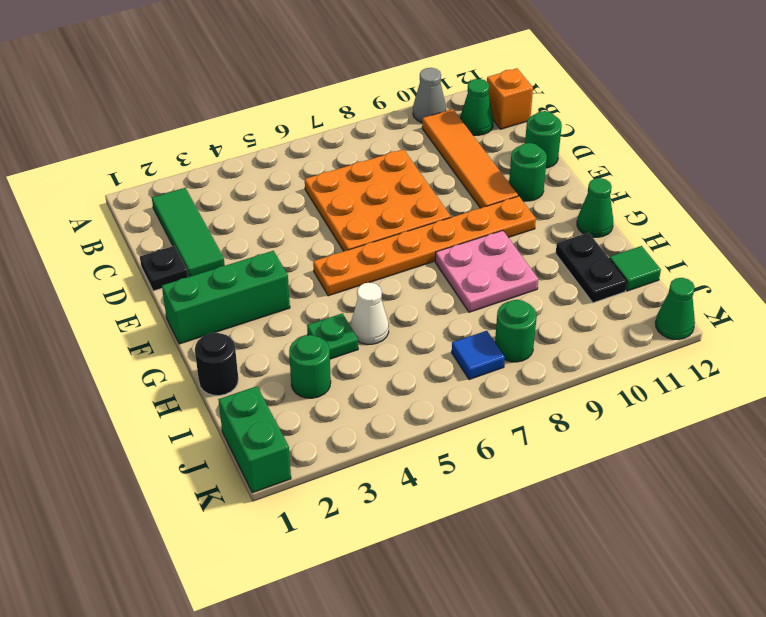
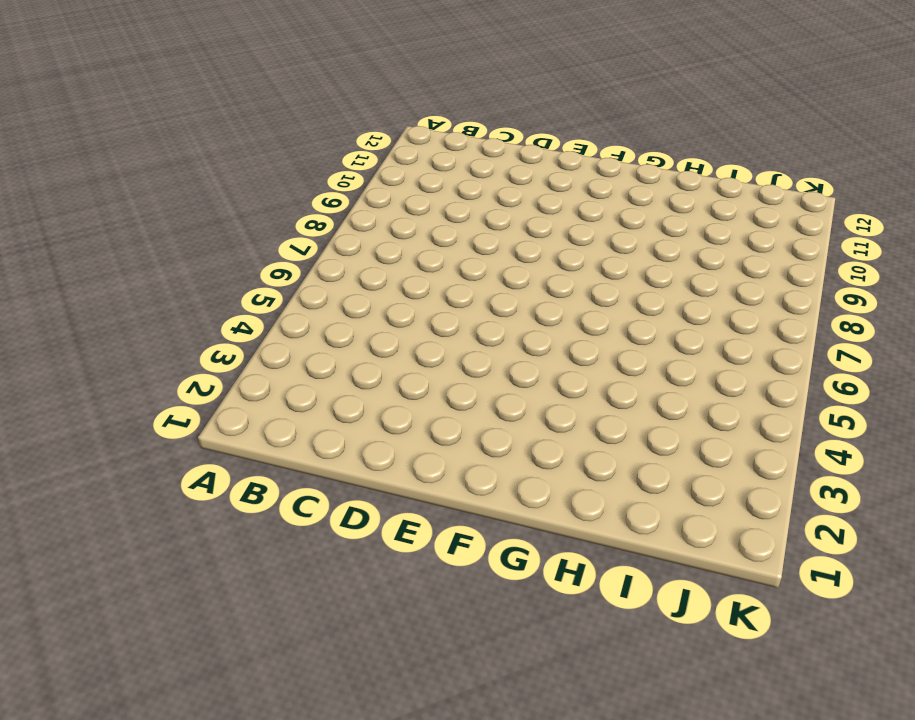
none -> grey cone A10 level 1
none -> green tile B2:D2 level 1
none -> orange tile B10:E10 level 1

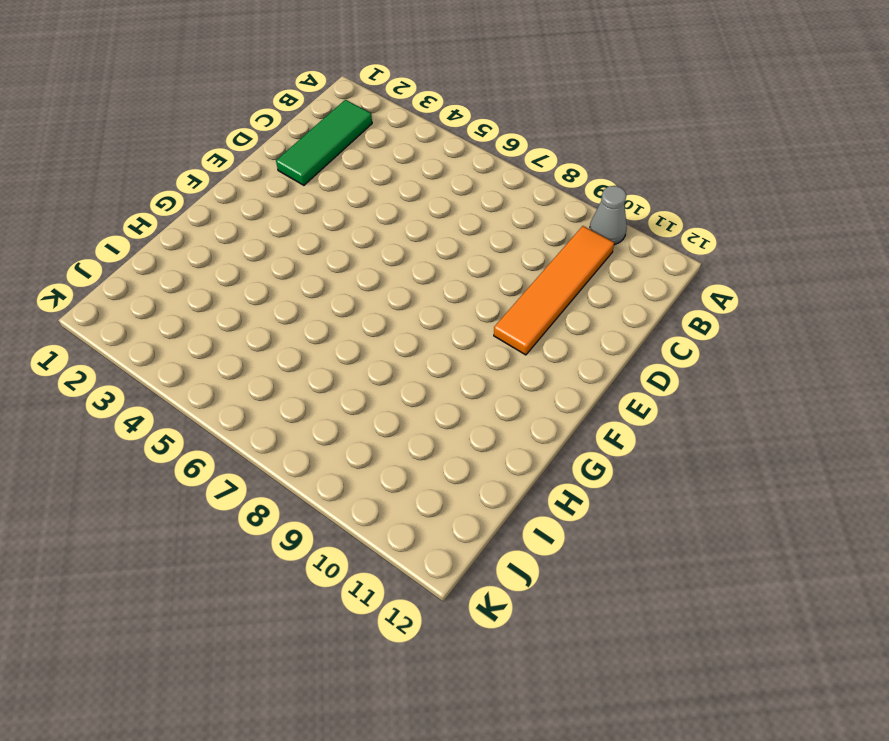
none -> green cone B11 level 1
none -> orange brick B12 level 1
none -> orange plate C6:E8 level 1

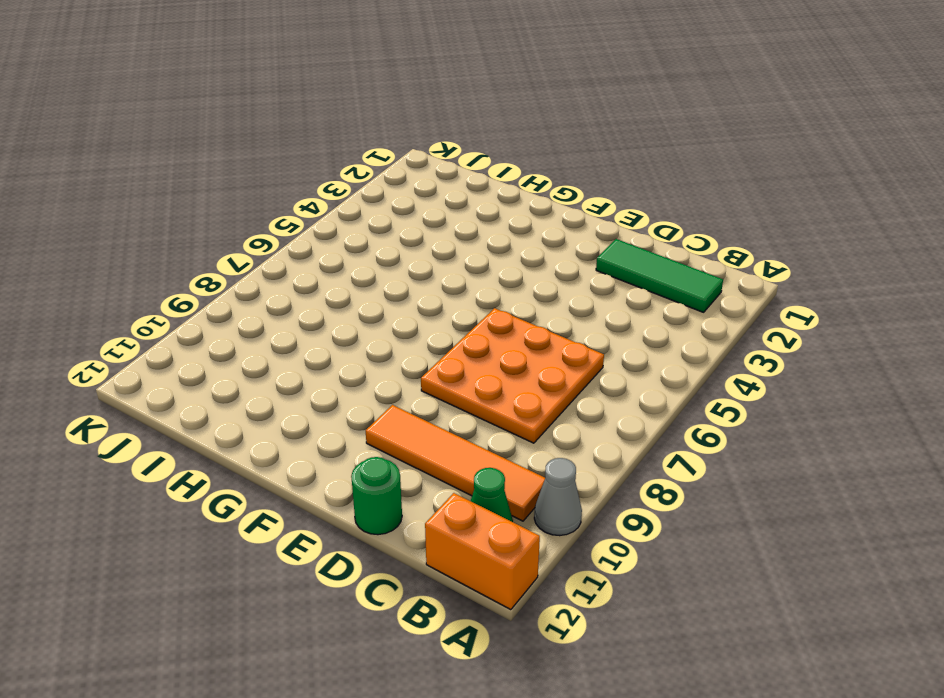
orange brick A12:B12 level 1 -> orange brick B12 level 1
none -> black plate D1 level 1
none -> green round brick E11 level 1
none -> green brick F1:F3 level 1

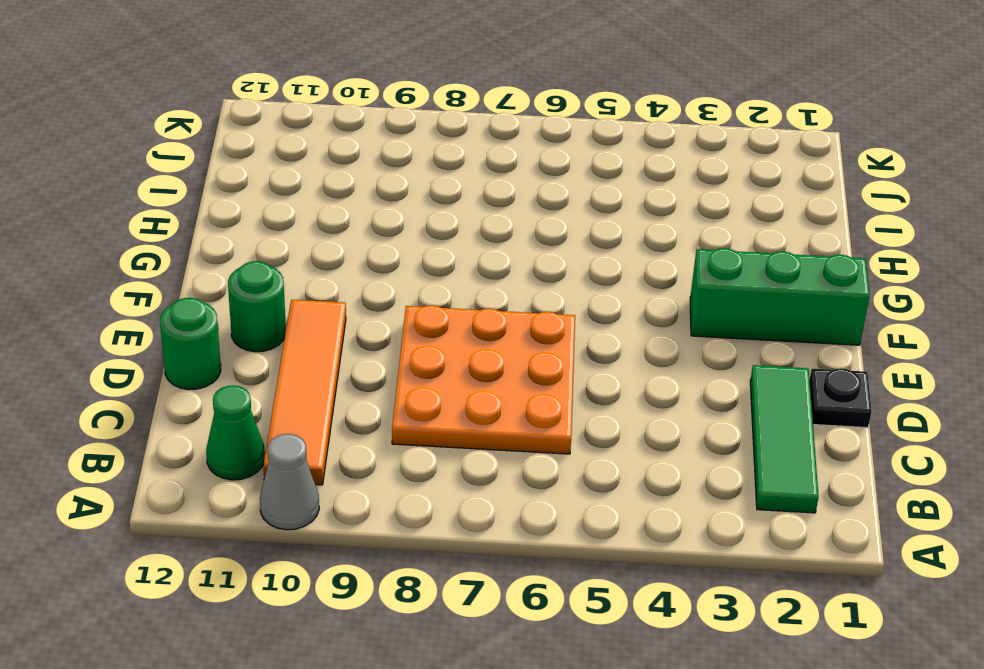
none -> orange brick B12 level 1
none -> orange plate F5:F10 level 1
none -> pink plate G8:H9 level 1

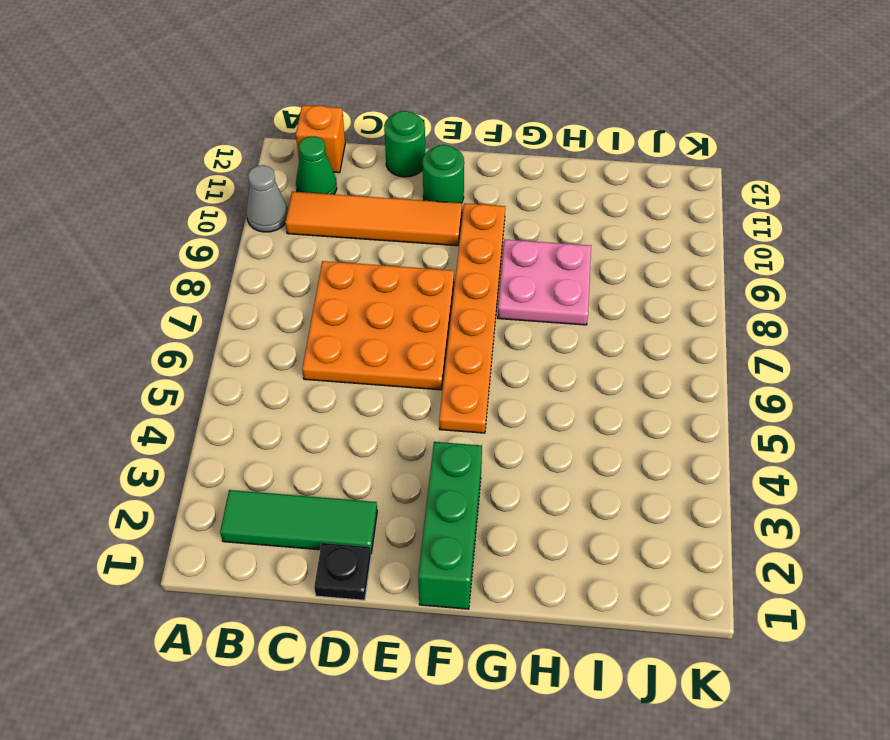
none -> green cone G12 level 1
none -> black round brick H1 level 1
none -> green plate H4 level 1

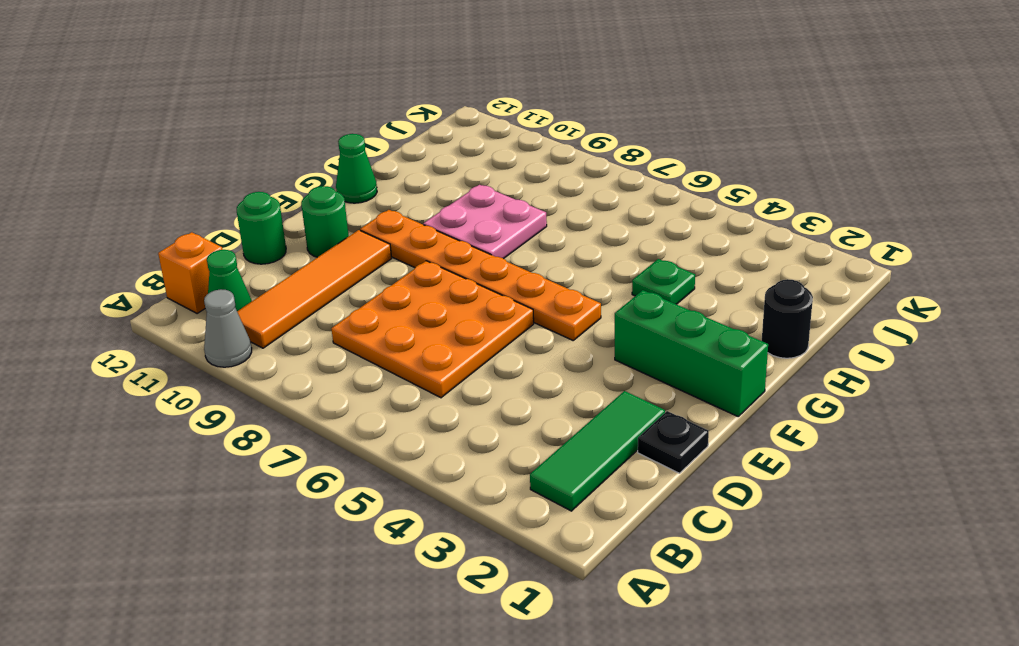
none -> white cone H5 level 1
none -> black plate H11:I11 level 1
none -> green round brick I3 level 1

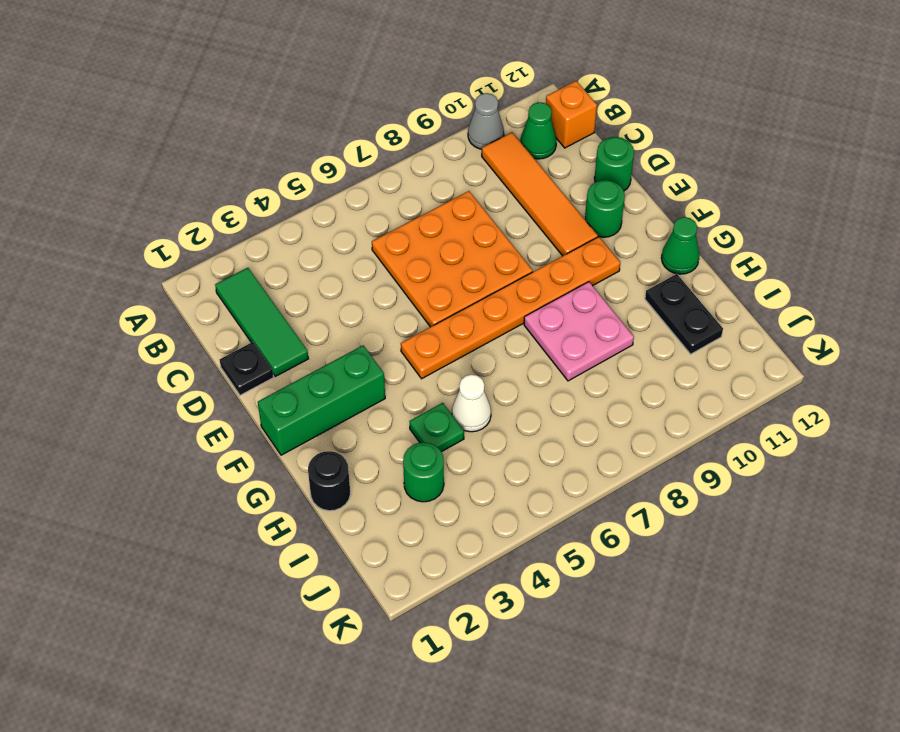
none -> green tile I12 level 1
none -> green brick J1:K1 level 1
none -> blue tile J7 level 1

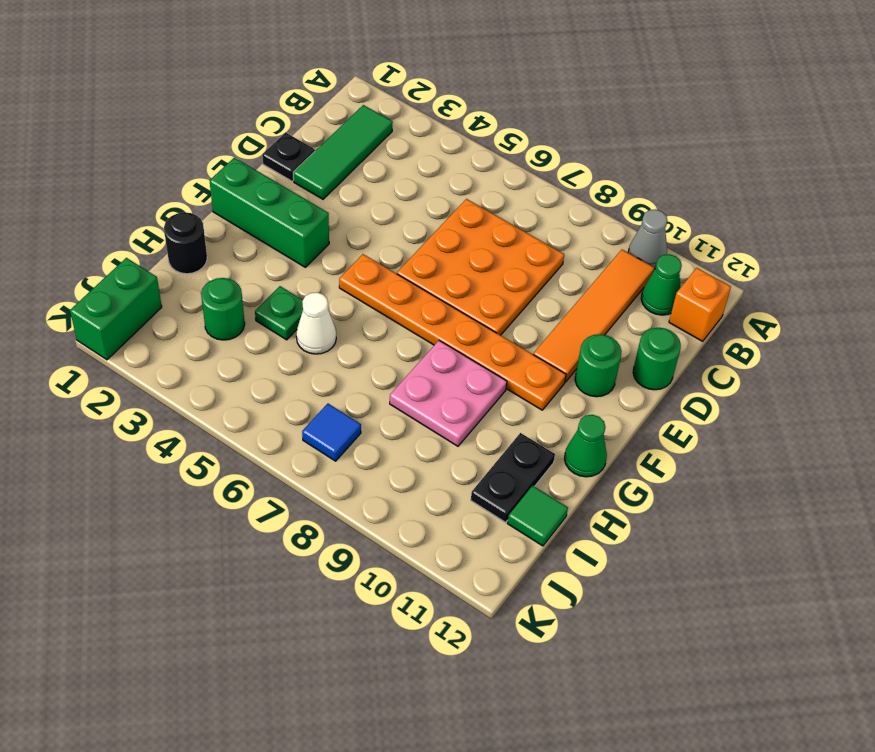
none -> green round brick J8 level 1
none -> green cone K12 level 1

